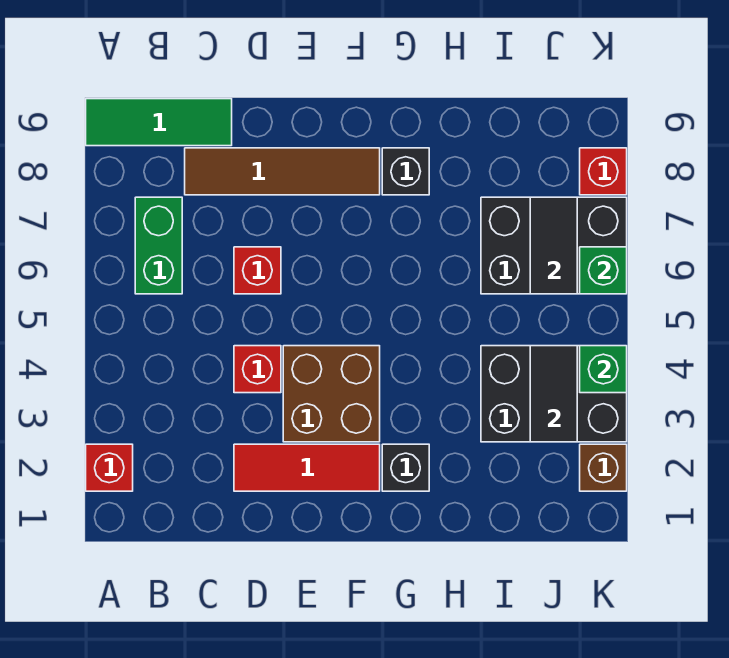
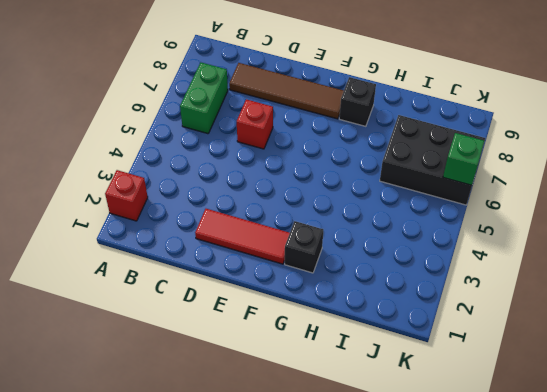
none -> green tile A9:C9 level 1
none -> red brick D4 level 1
none -> brown brick E3:F4 level 1

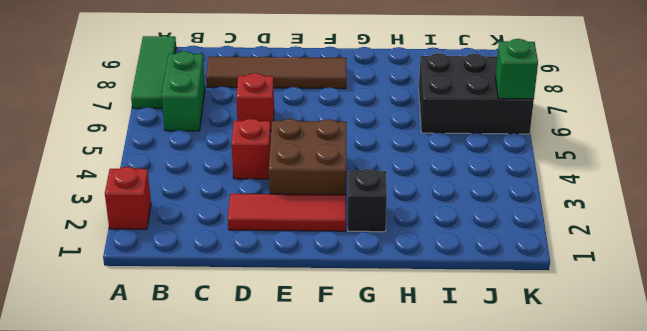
green tile A7:A9 level 1 -> green tile A9:C9 level 1
none -> black brick G8 level 1
none -> black brick I3:K4 level 1
none -> brown brick K2 level 1

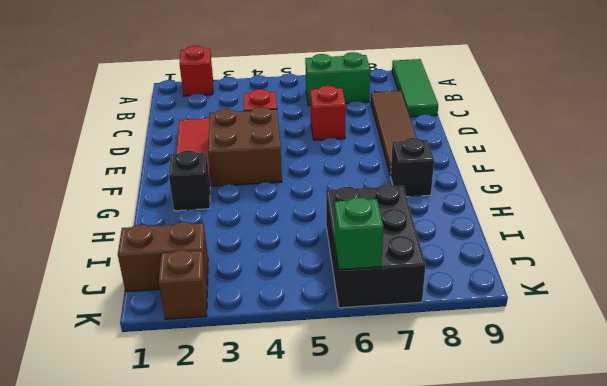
brown brick J1:J2 level 1 -> none
none -> black brick I3:K4 level 1
none -> red brick K8 level 1
none -> black tile J3:J4 level 2

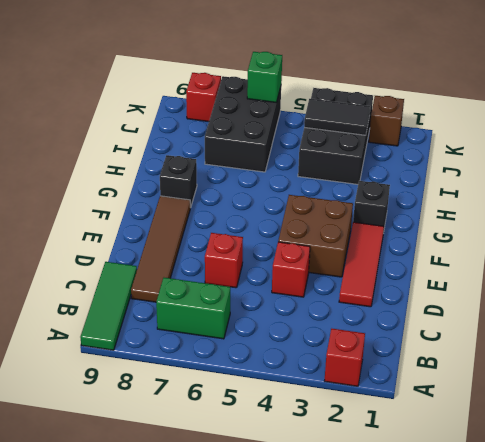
none -> black tile J6:J7 level 2
none -> green brick K4 level 2

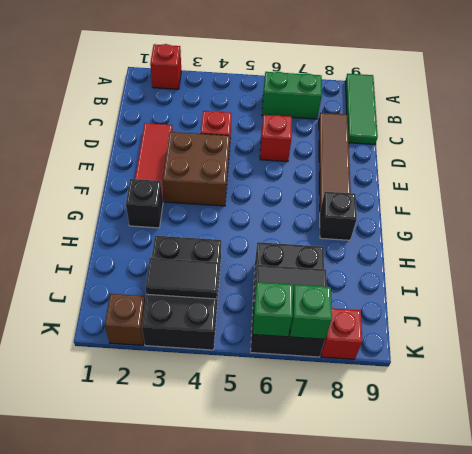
green brick K7 level 2 -> green brick K4 level 2

